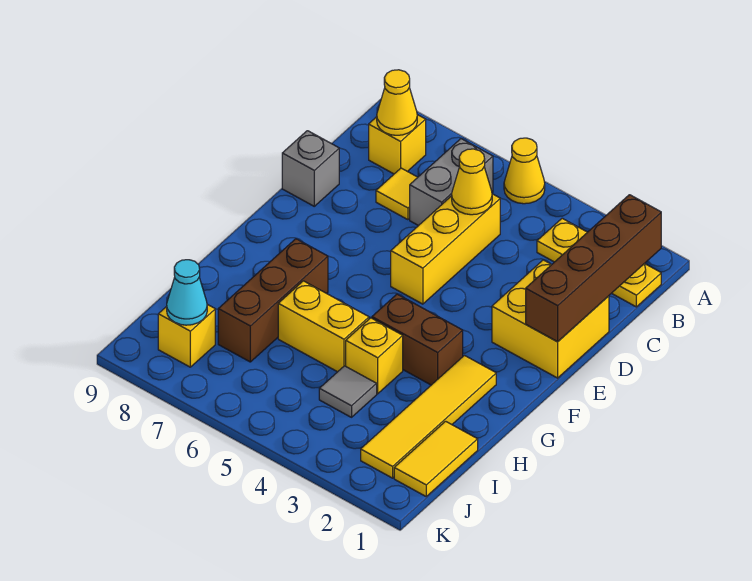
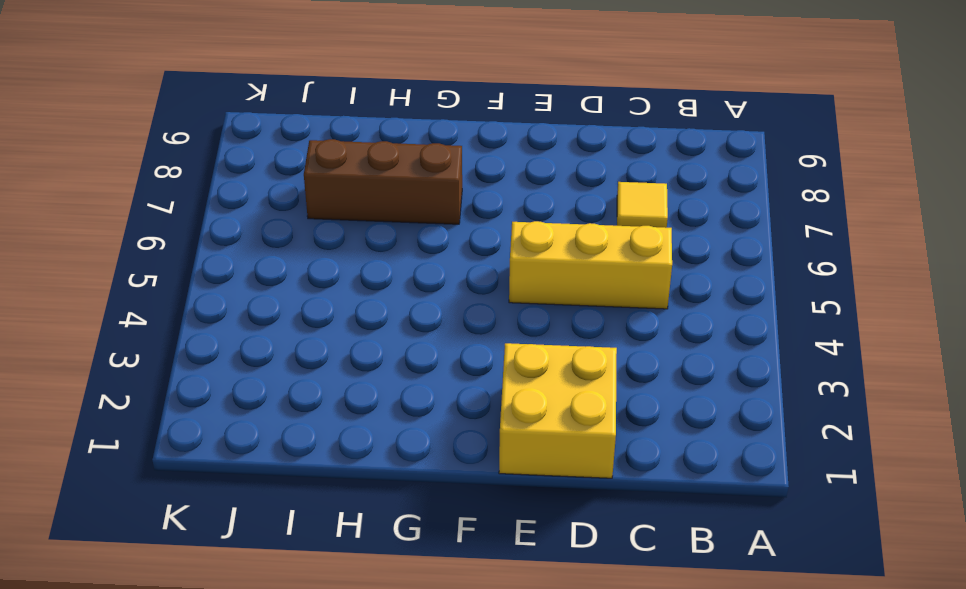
none -> yellow cone A5 level 1
none -> yellow plate B1:B3 level 1
none -> grey brick B6:C6 level 1

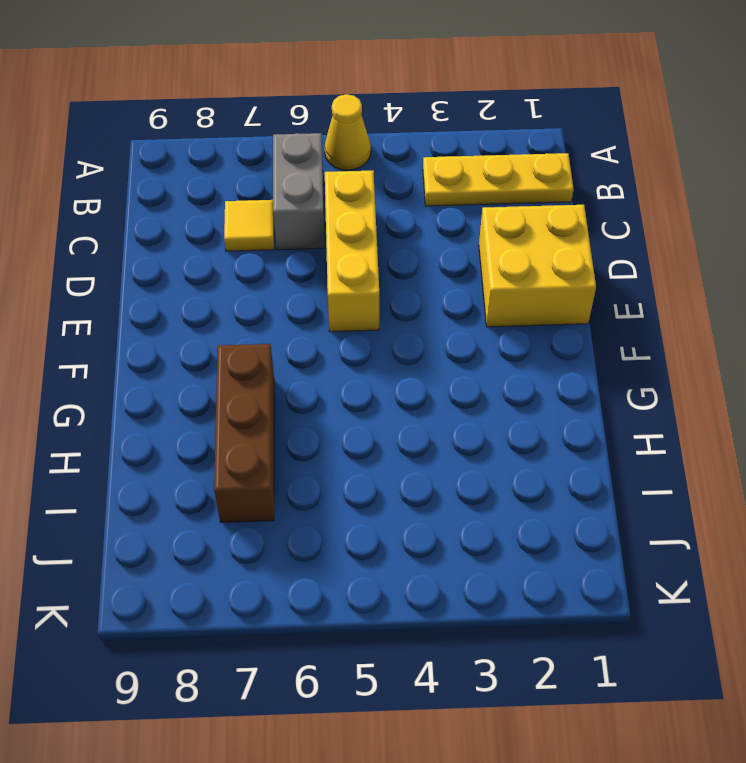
none -> yellow brick B8 level 1
none -> grey brick D9 level 1
none -> yellow tile G2:J2 level 1

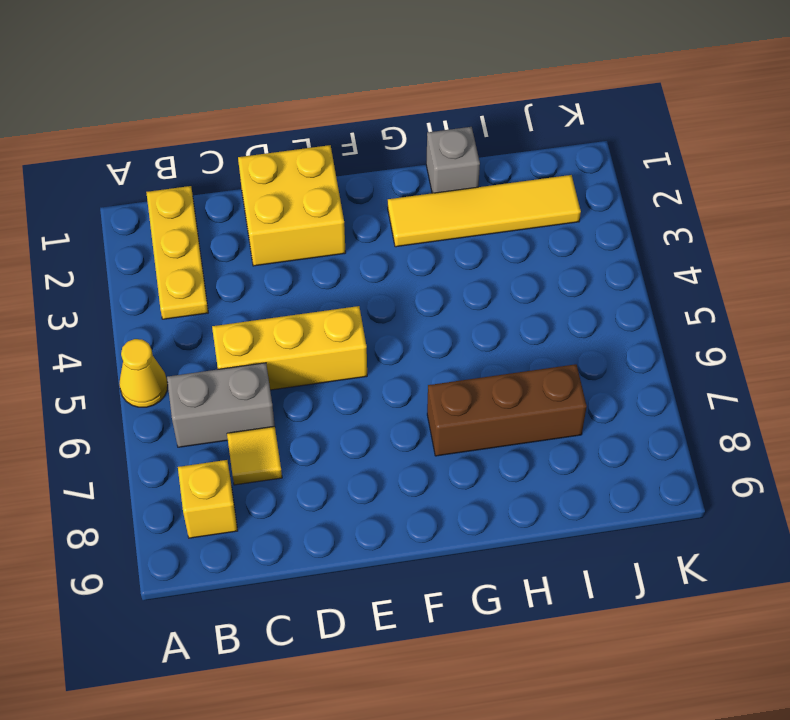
grey brick H1 level 1 -> grey brick D9 level 1
none -> brown brick G3:G4 level 1
none -> yellow brick H4 level 1
none -> yellow brick H5:H6 level 1

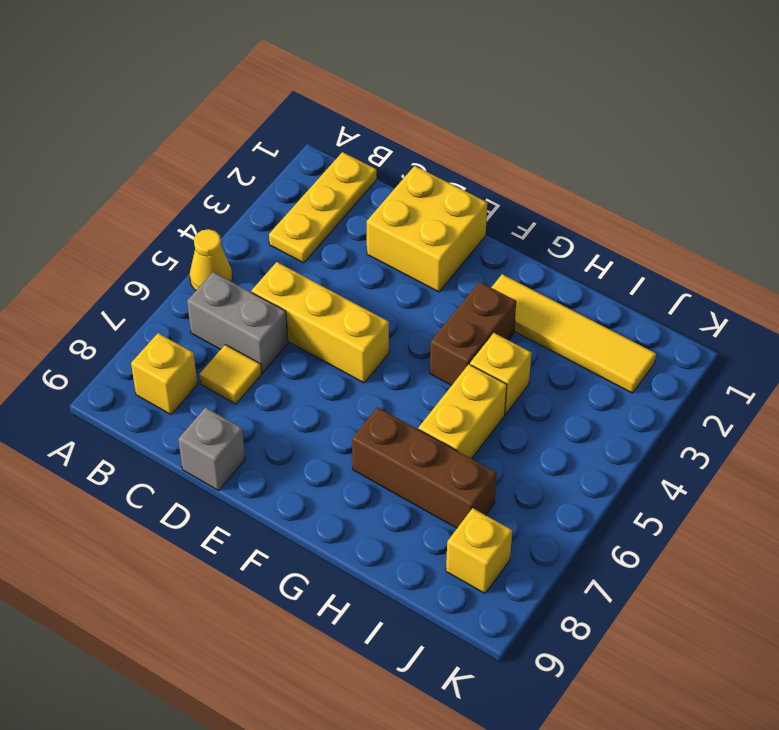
none -> yellow tile I1:J1 level 1
none -> grey tile I4 level 1
none -> brown brick B1:E1 level 2

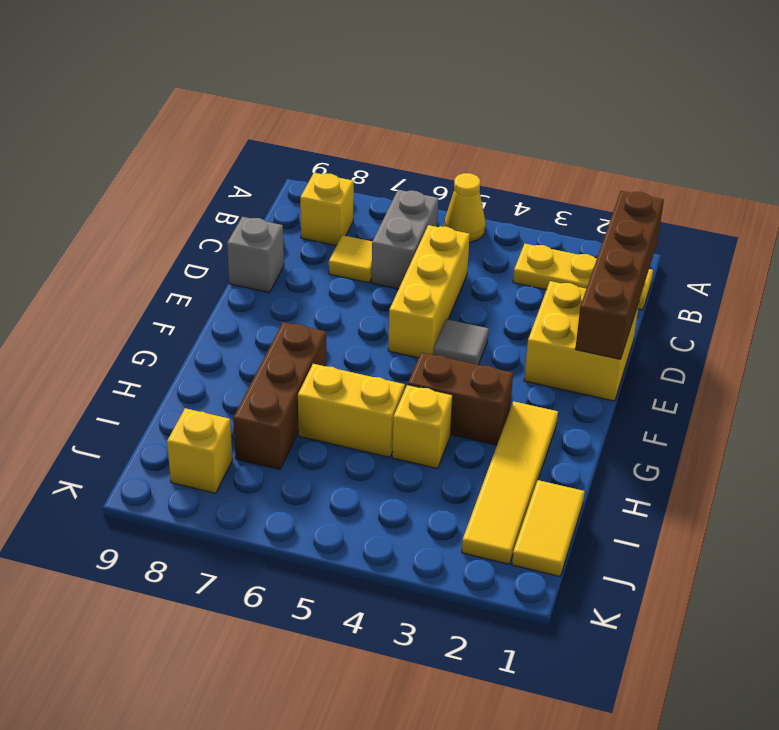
grey tile E4 level 1 -> grey tile I4 level 1
none -> yellow cone B8 level 2
none -> yellow cone C5 level 2
none -> cyan cone J8 level 2

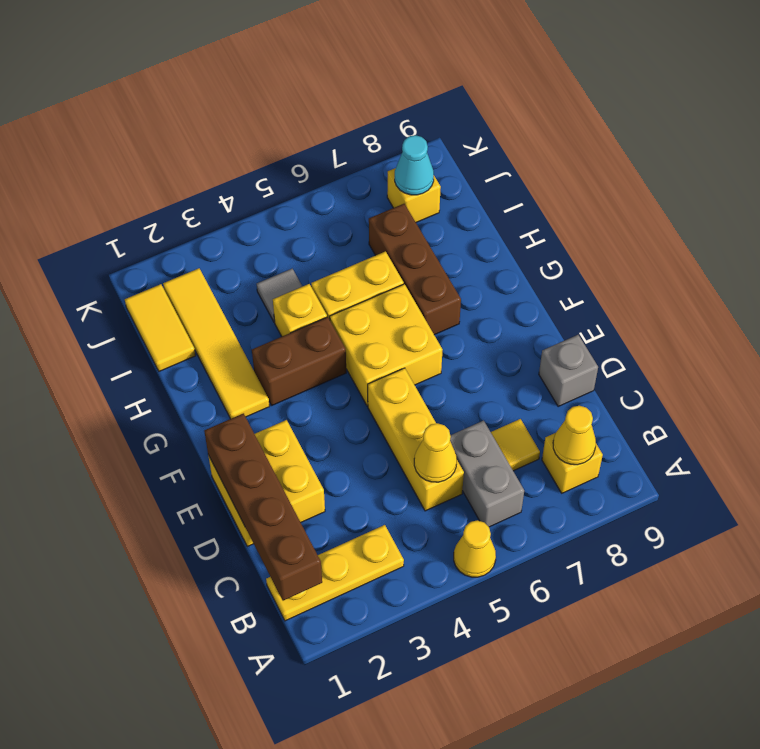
yellow brick F5:G6 level 1 -> none

